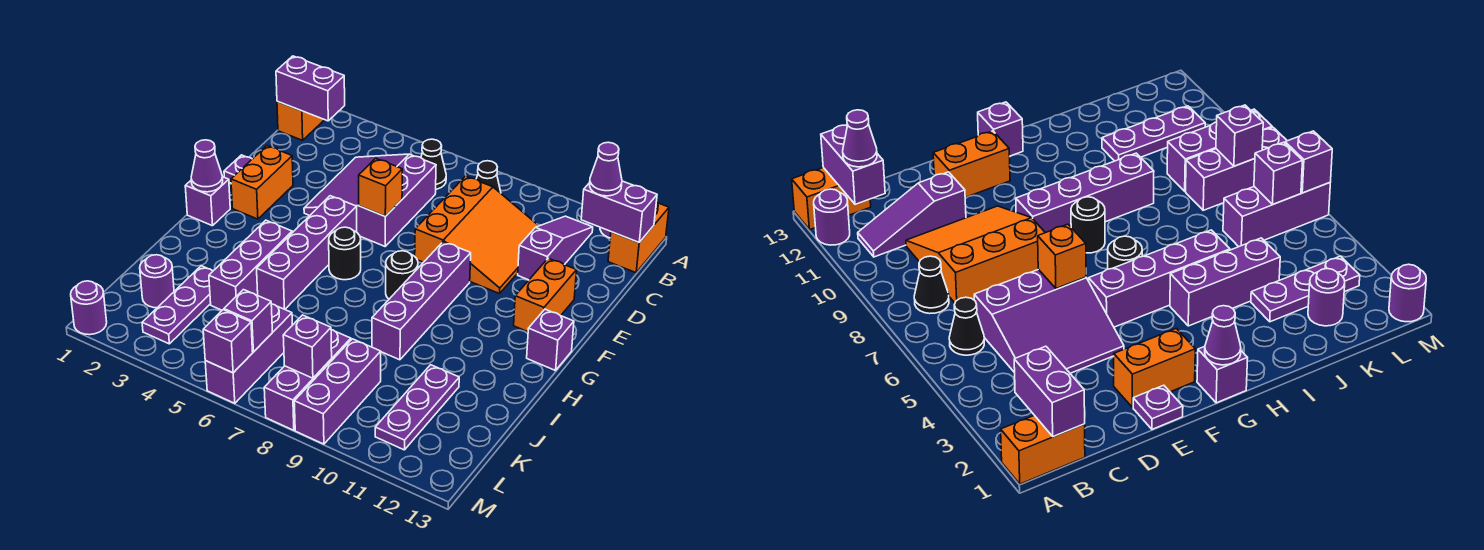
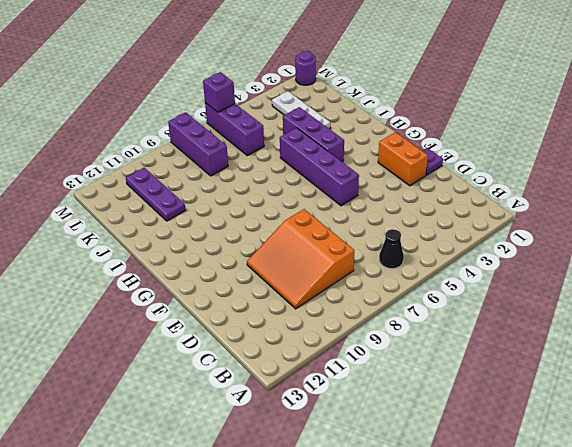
white plate J3:L3 level 1 -> purple plate J3:L3 level 1
none -> orange brick A1:B1 level 1
none -> purple round brick A12 level 1
none -> orange brick A13:B13 level 1
none -> black cone B8 level 1

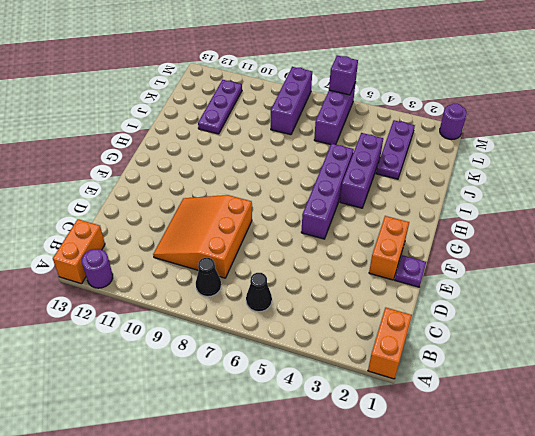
none -> purple slope B11:D11 level 1 top D
none -> purple slope C4:E6 level 1 top 6
none -> orange brick E12:F12 level 1
none -> purple brick F9:I9 level 1

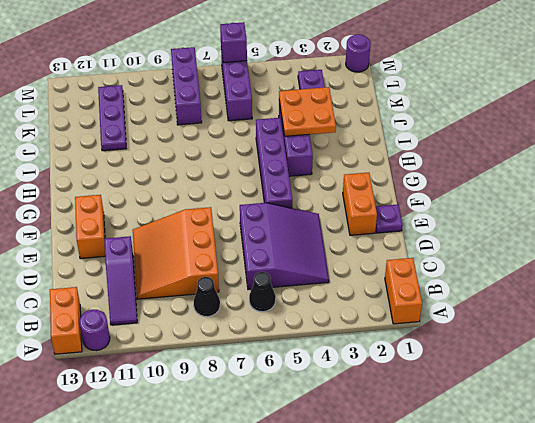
orange plate I3:J4 level 2 -> none
none -> purple brick F9:I9 level 1
none -> purple brick G1 level 1
none -> black round brick G6 level 1
none -> black round brick G8 level 1

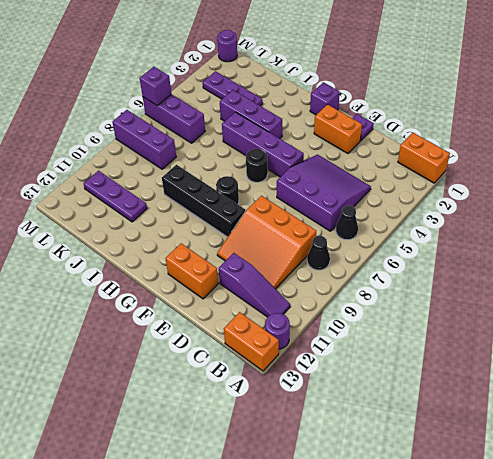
black brick F9:I9 level 1 -> purple brick F9:I9 level 1
none -> purple brick G13 level 1
none -> purple round brick K2 level 1
none -> purple brick K9:M9 level 1
none -> purple brick B1:B2 level 2

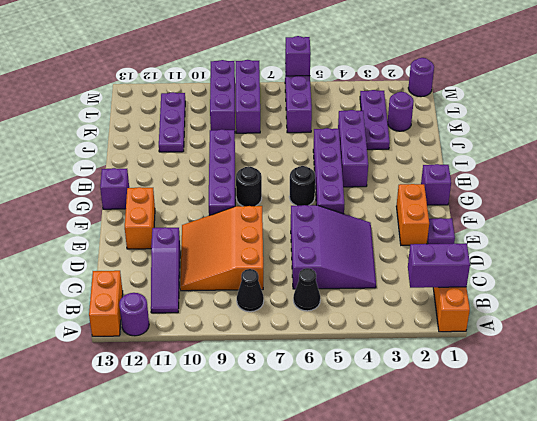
none -> purple brick B12:B13 level 2
none -> orange brick E6 level 2
none -> purple cone G1 level 2
none -> purple brick L6 level 2

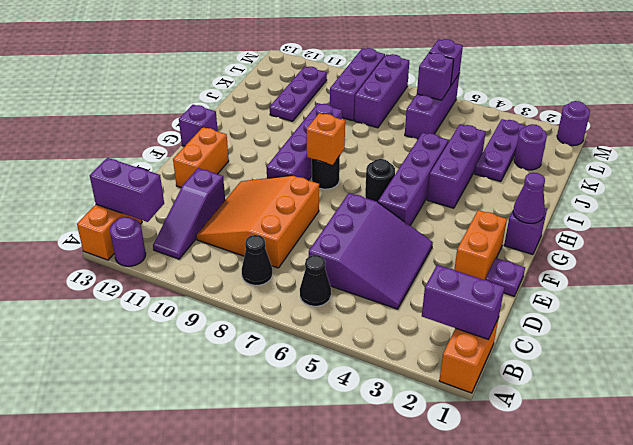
orange brick G8 level 2 -> orange brick E6 level 2
none -> purple brick L8 level 2
none -> purple cone B12 level 3

